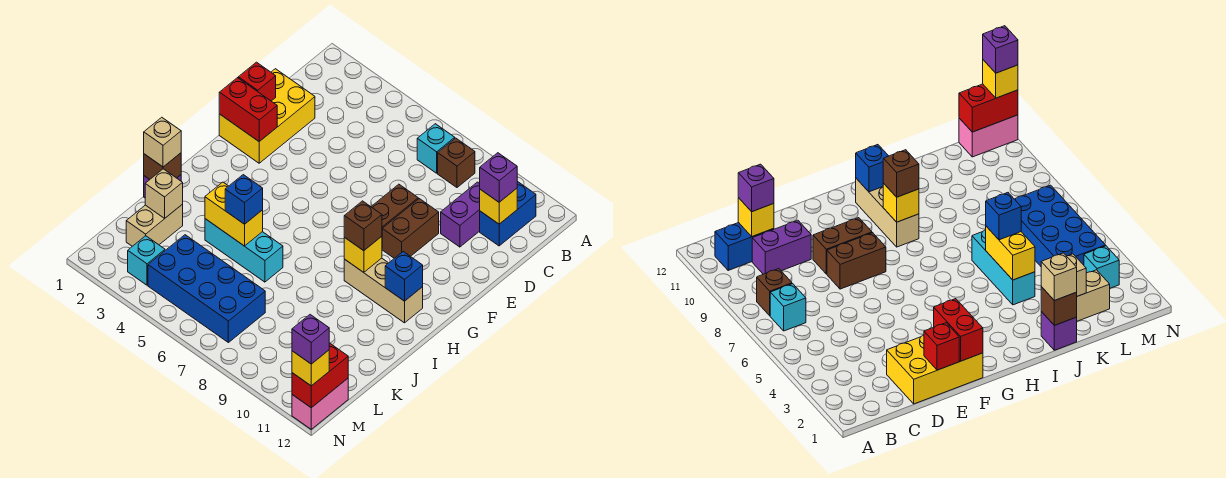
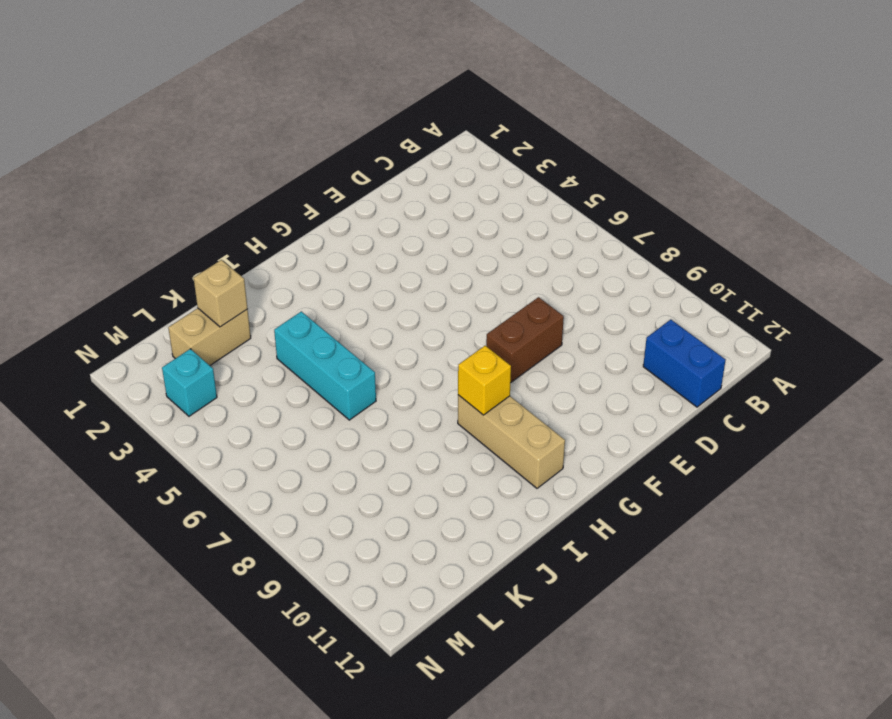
blue brick C11:C12 level 1 -> blue brick B11:C11 level 1
none -> cyan brick B7 level 1
none -> brown brick B8 level 1
none -> purple brick C10:D10 level 1

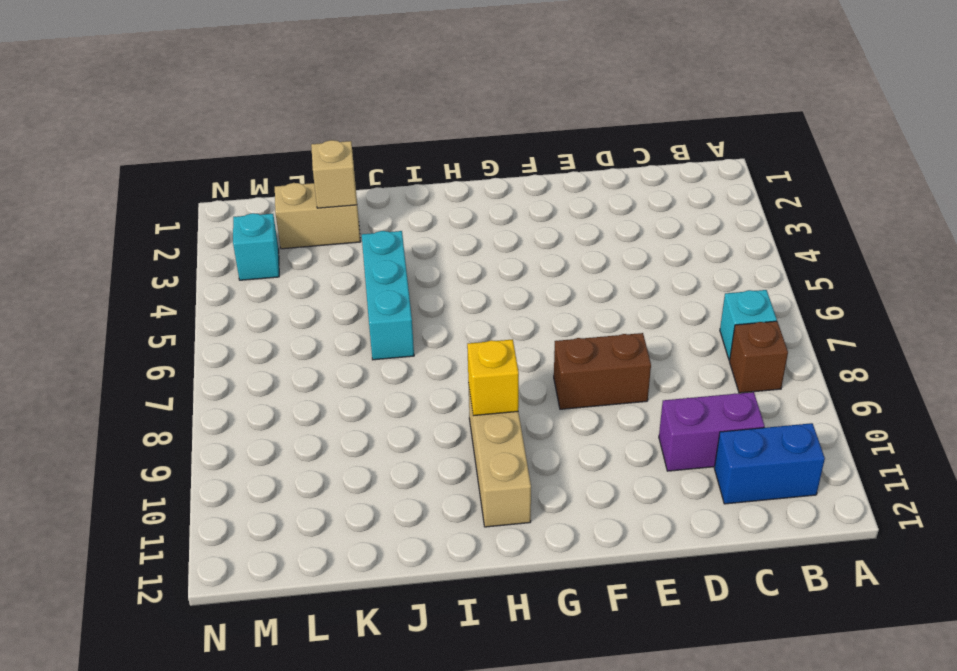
none -> yellow brick D1:F2 level 1
none -> brown brick E9:F9 level 1
none -> purple brick J1 level 1

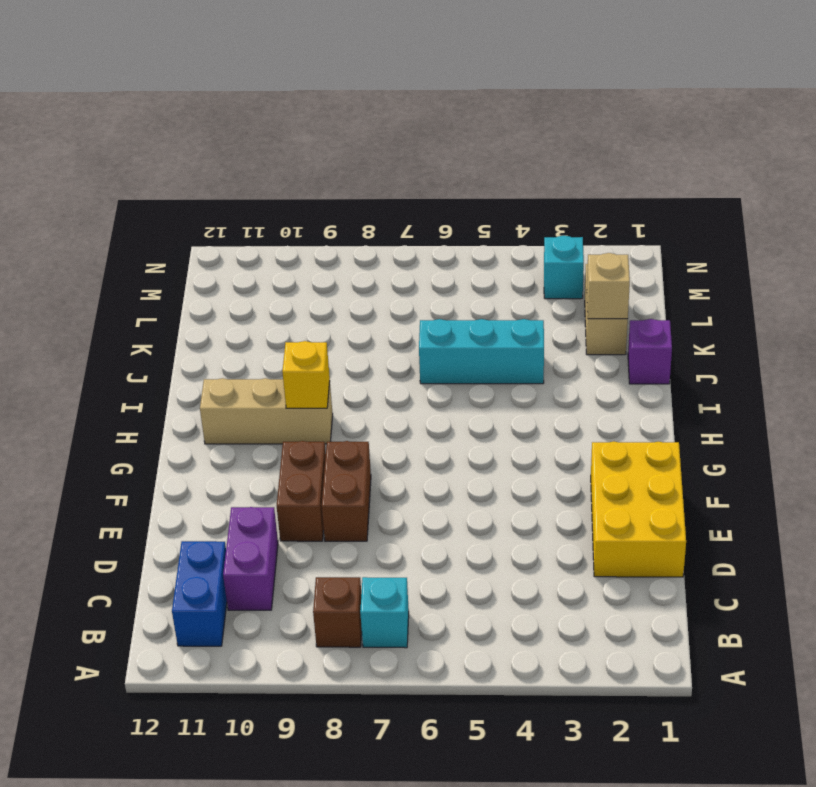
none -> blue brick L4:M7 level 1
none -> pink brick M12:N12 level 1
none -> yellow brick C11 level 2

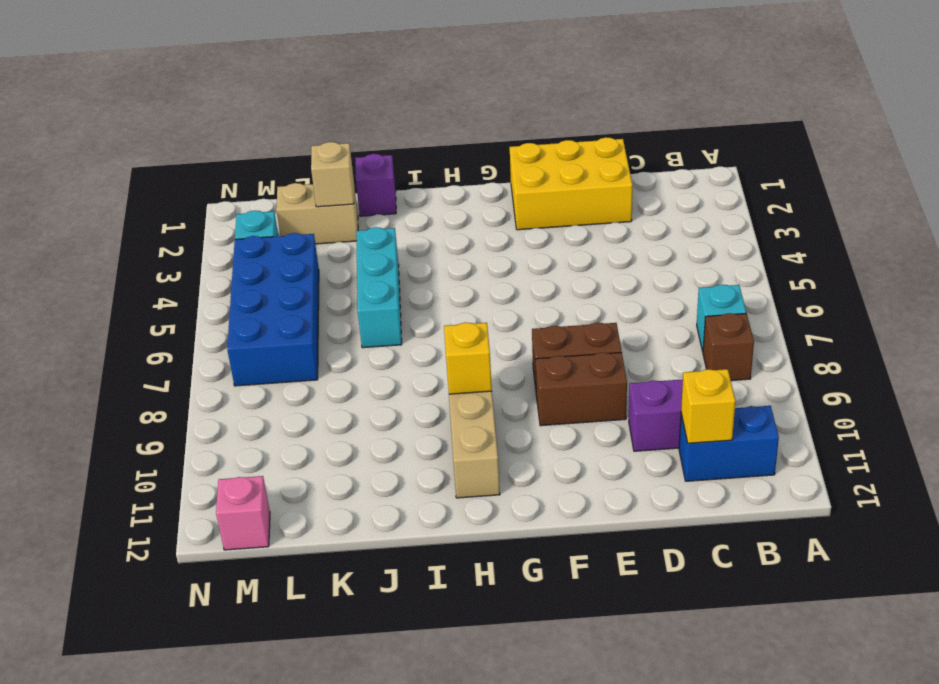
pink brick M12 level 1 -> pink brick M12:N12 level 1
none -> red brick E1 level 2
none -> red brick F1:F2 level 2
none -> blue brick H11 level 2

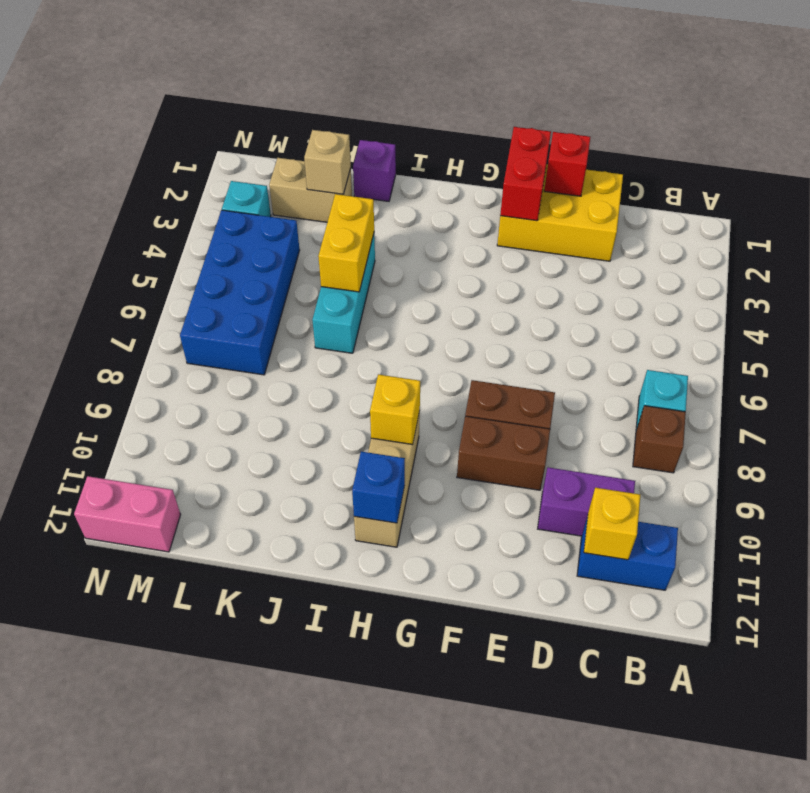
none -> brown brick J1 level 2
none -> red brick M12:N12 level 2
none -> purple brick C11 level 3

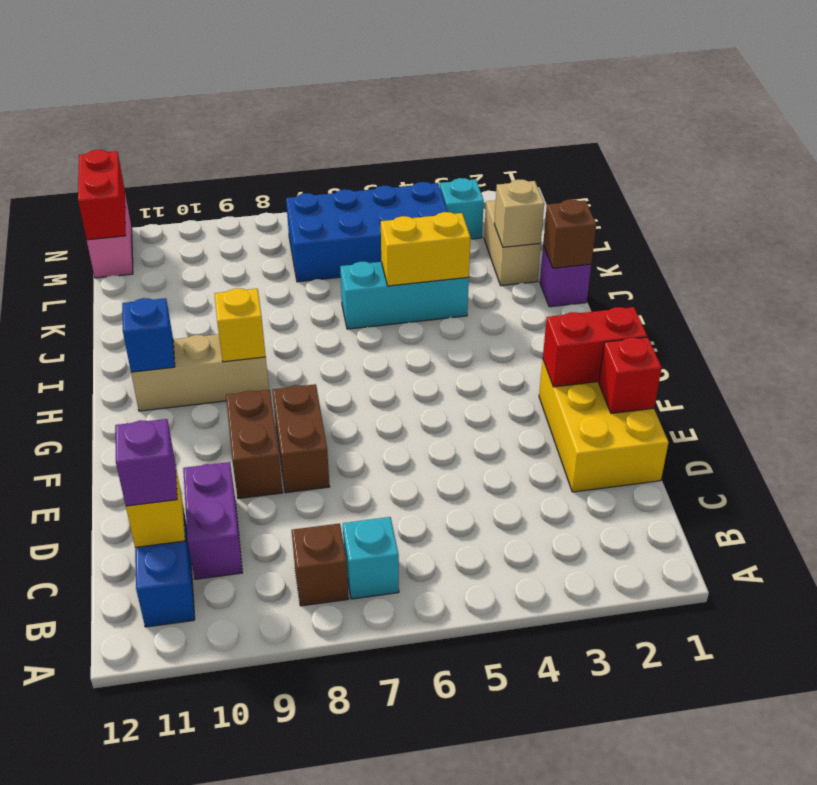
none -> brown brick H9 level 3
none -> tan brick J1 level 3
none -> blue brick J5 level 3

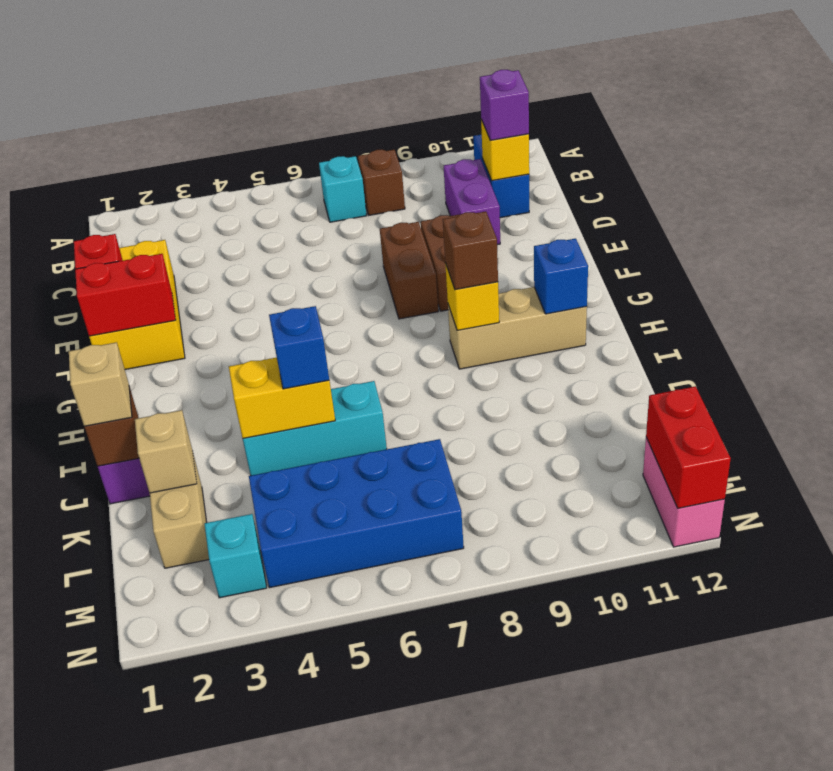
none -> yellow brick N12 level 3
none -> purple brick N12 level 4

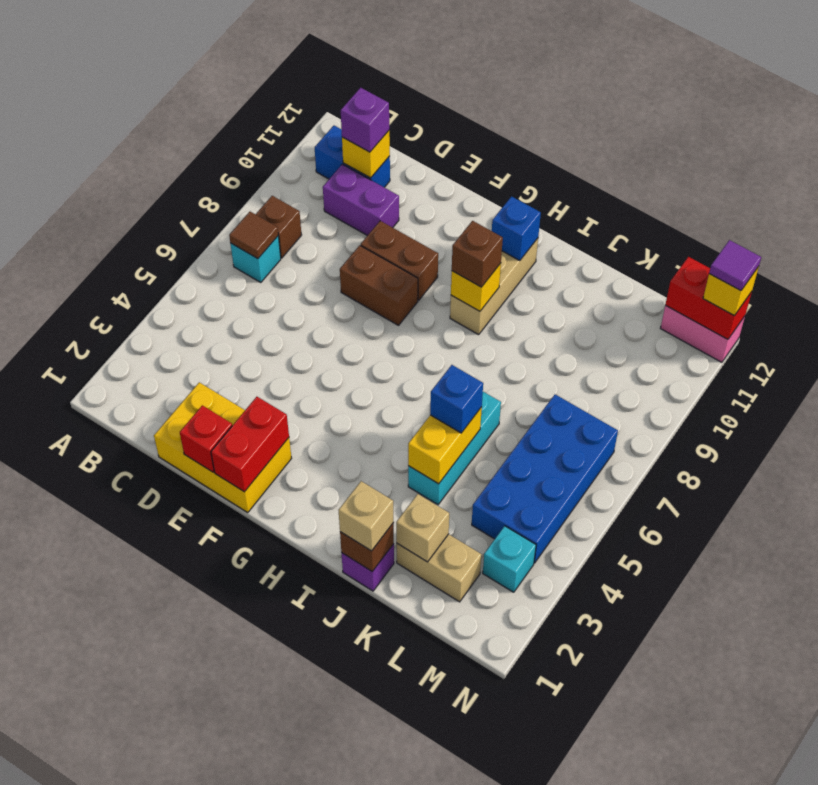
brown tile B7 level 2 -> none
purple tile N12 level 4 -> purple brick N12 level 4

